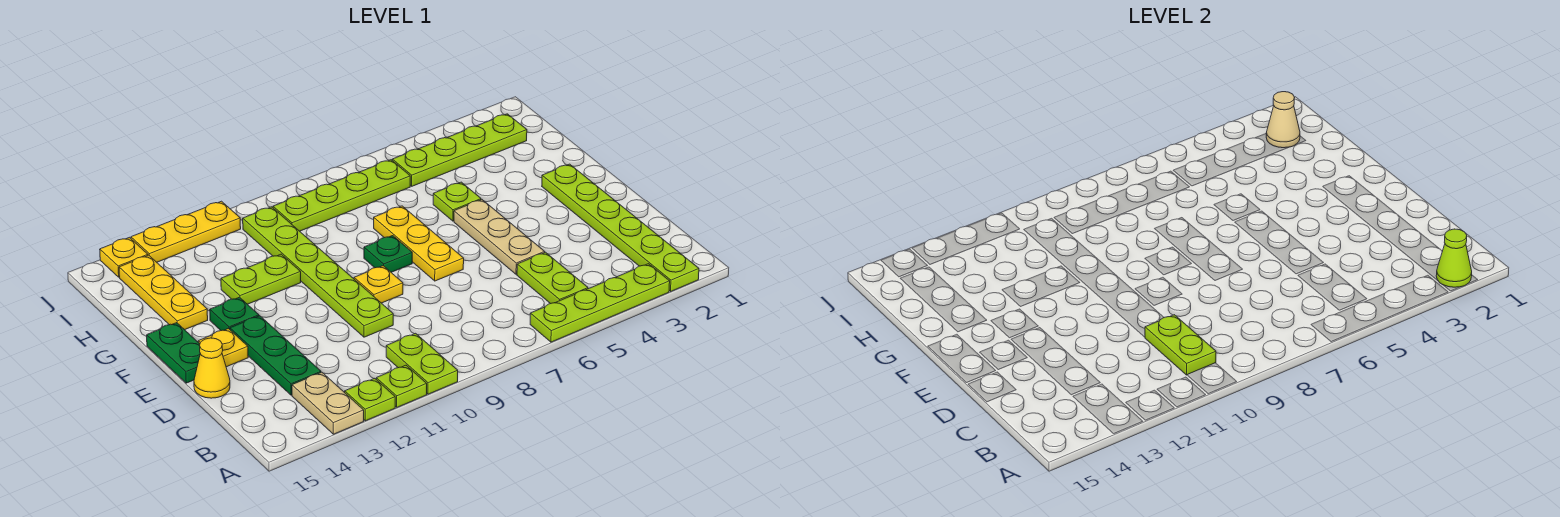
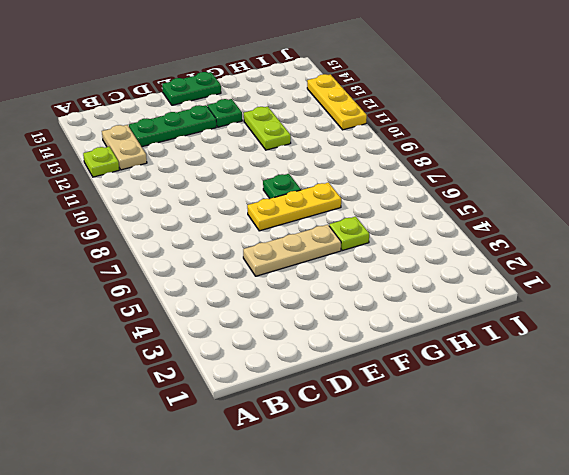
tan plate B12:B13 level 1 -> tan plate A13:B13 level 1
none -> lime plate A2:F2 level 1
none -> lime plate A3:A6 level 1
none -> lime plate A10:B10 level 1

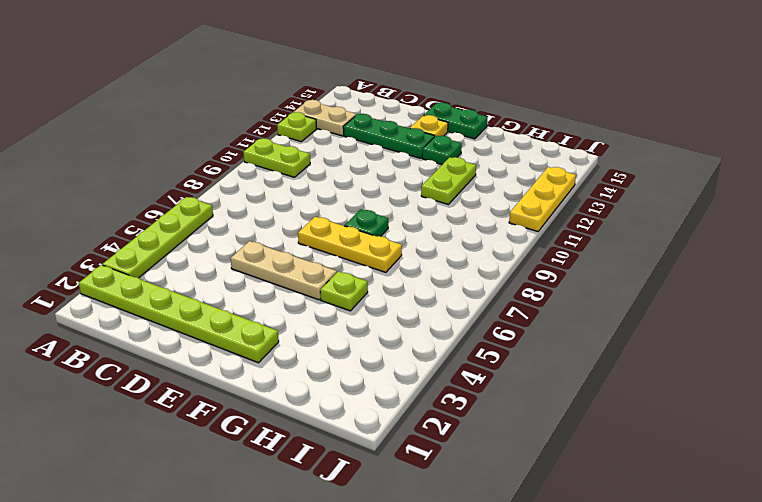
none -> lime plate A11 level 1
none -> lime plate B5:C5 level 1
none -> lime plate D10:I10 level 1

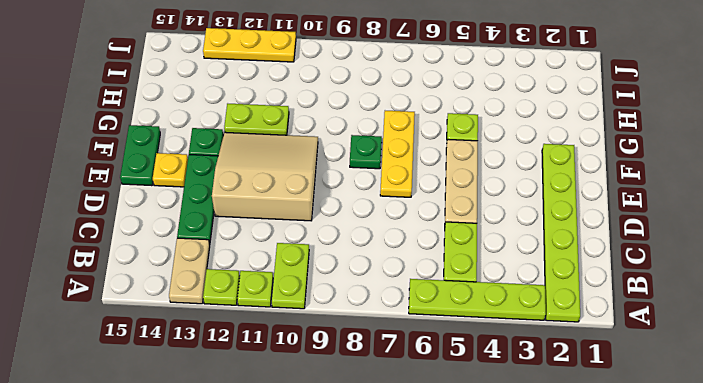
tan slope D10:F12 level 1 top D -> lime plate D10:I10 level 1
none -> yellow cone D15 level 1
none -> yellow plate E9 level 1
none -> yellow plate G14:I14 level 1

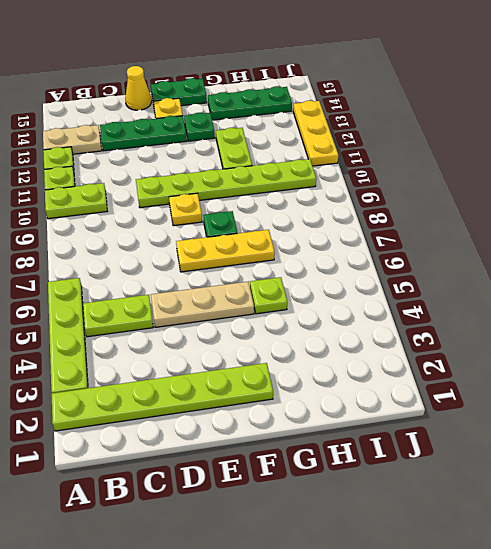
green plate G14:I14 level 1 -> yellow plate G14:I14 level 1
none -> lime plate I2:I5 level 1
none -> lime plate I6:I9 level 1
none -> yellow plate J14 level 1

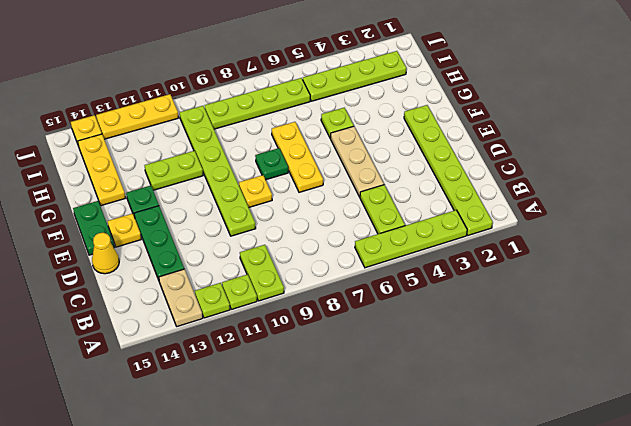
none -> lime cone A2 level 2
none -> lime plate B10:C10 level 2
none -> tan cone I2 level 2

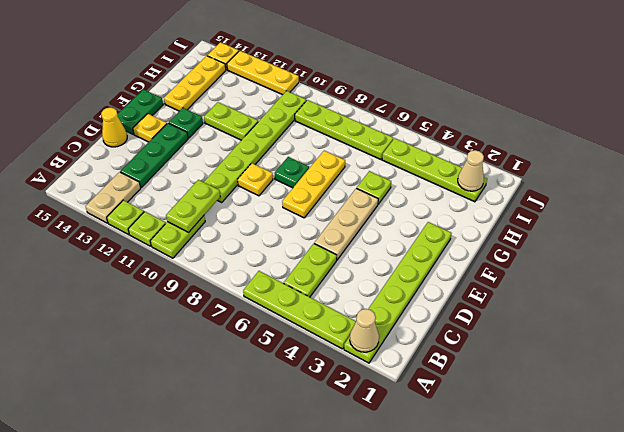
tan cone A2 level 2 -> lime cone A2 level 2

